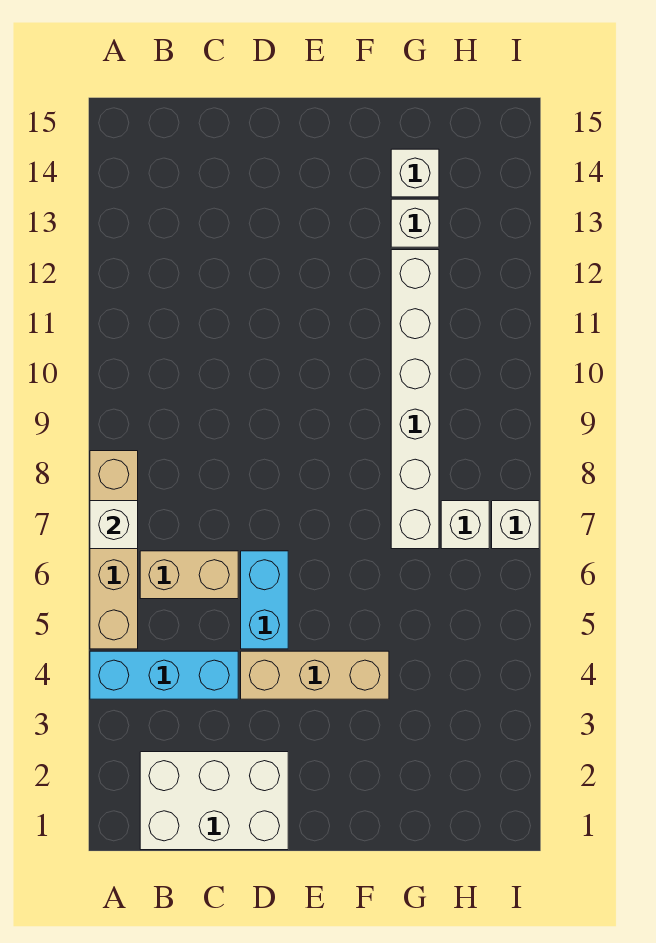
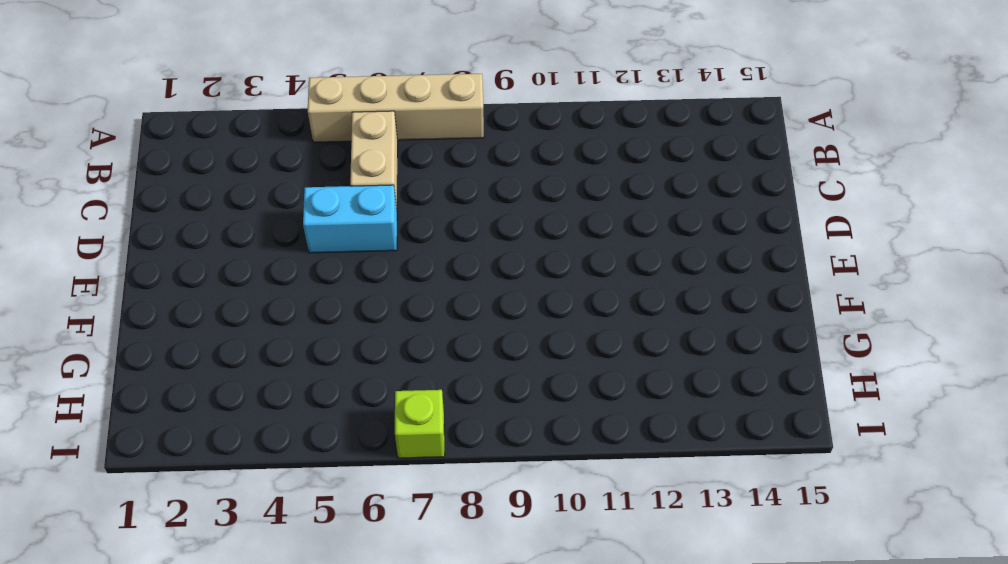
lime brick I7 level 1 -> white brick I7 level 1
none -> cyan brick A4:C4 level 1
none -> white brick B1:D2 level 1
none -> tan brick D4:F4 level 1

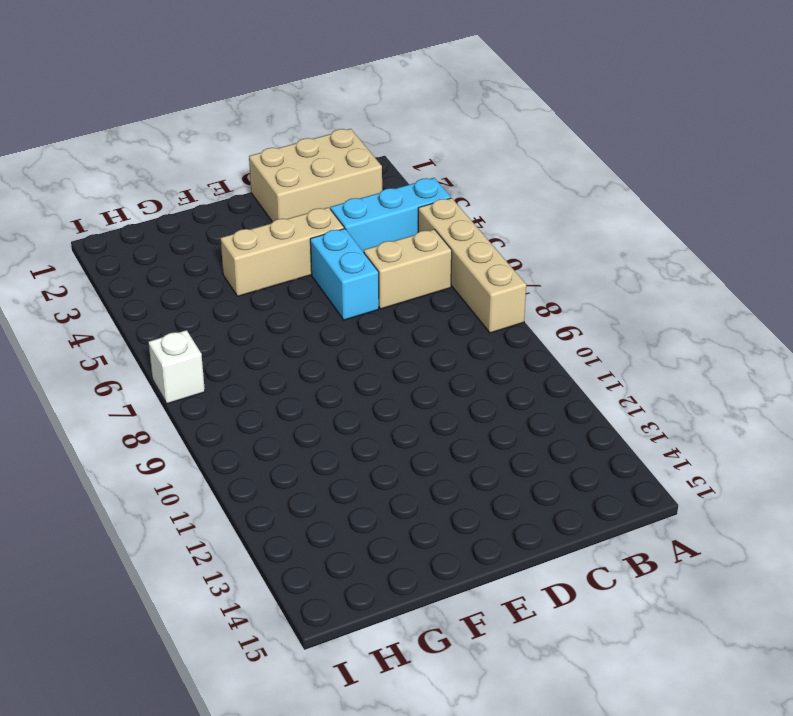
tan brick B1:D2 level 1 -> white brick B1:D2 level 1
none -> white brick G7:G12 level 1
none -> white brick G13 level 1
none -> white brick G14 level 1

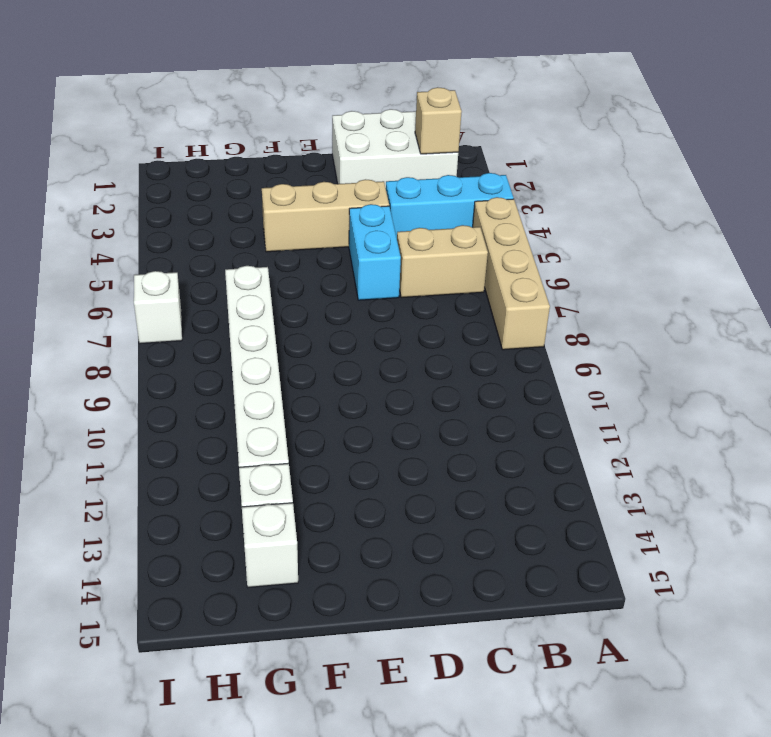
tan brick B2 level 2 -> none
none -> white brick H7 level 1
none -> white brick A7 level 2

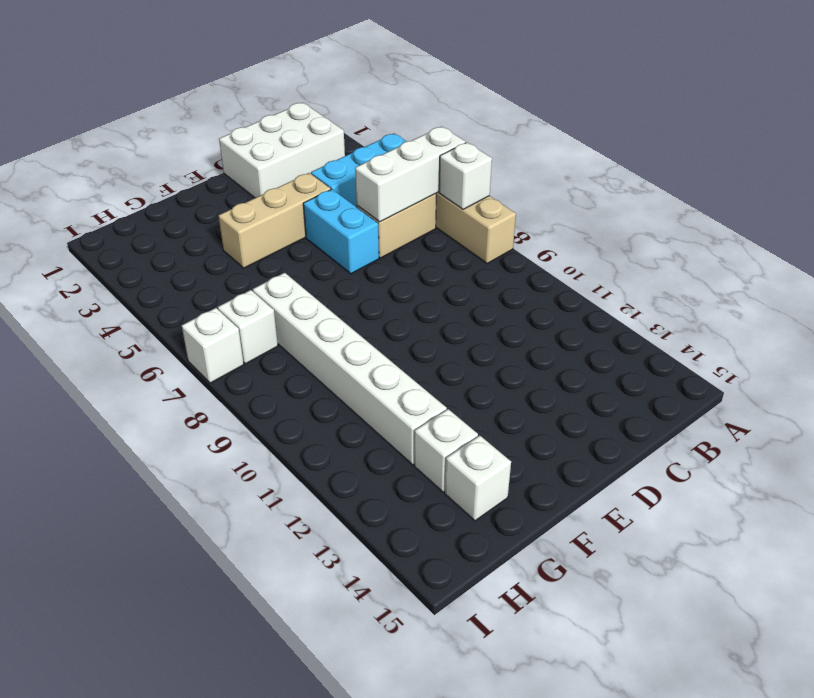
white brick A6:C6 level 2 -> none

